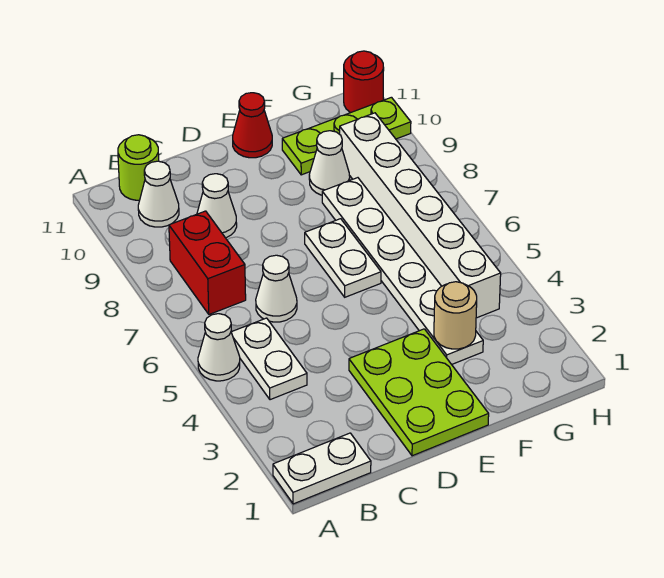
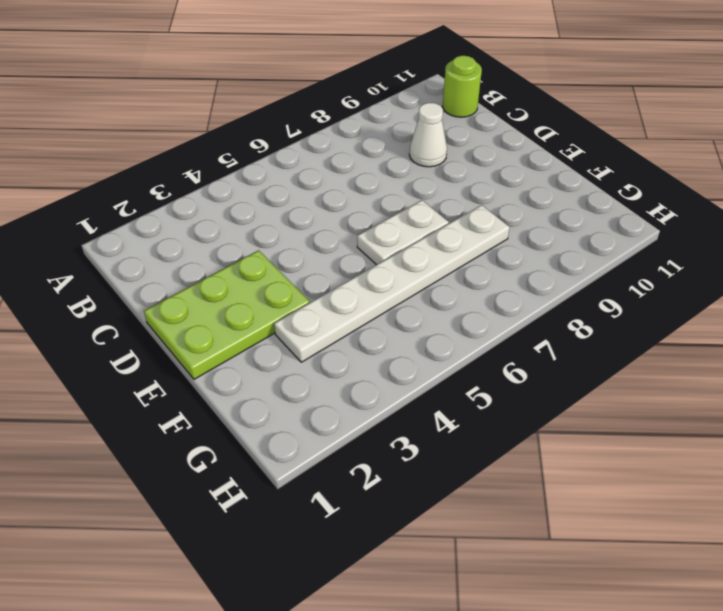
none -> white plate A1:B1 level 1
none -> white cone A5 level 1
none -> white plate B4:B5 level 1

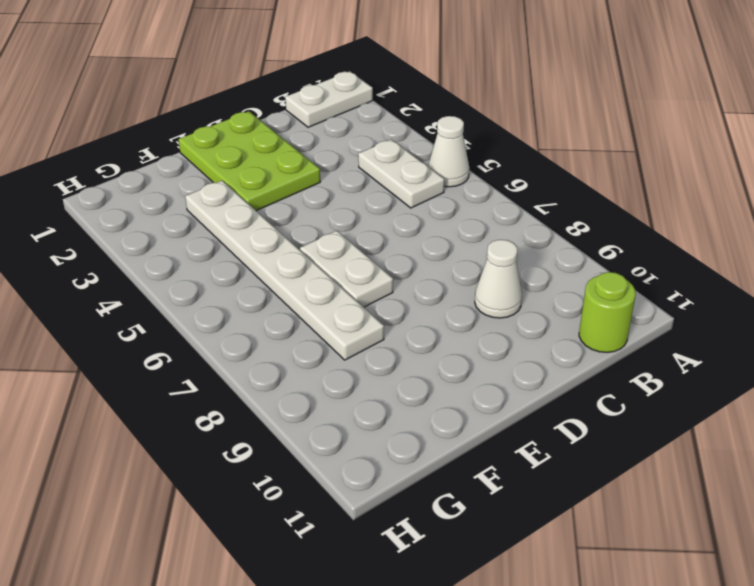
none -> red brick B7:B8 level 1
none -> white cone B10 level 1
none -> white cone C6 level 1

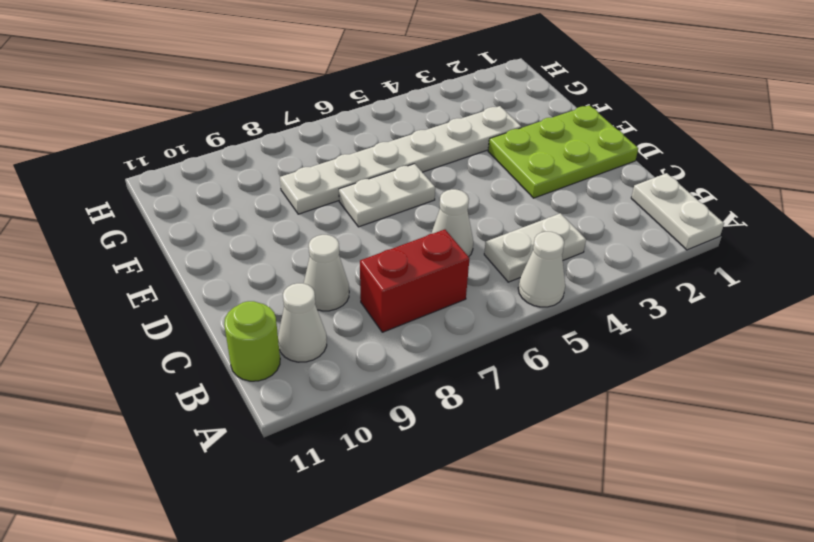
none -> red cone E11 level 1
none -> white cone F9 level 1
none -> lime plate F10:H10 level 1

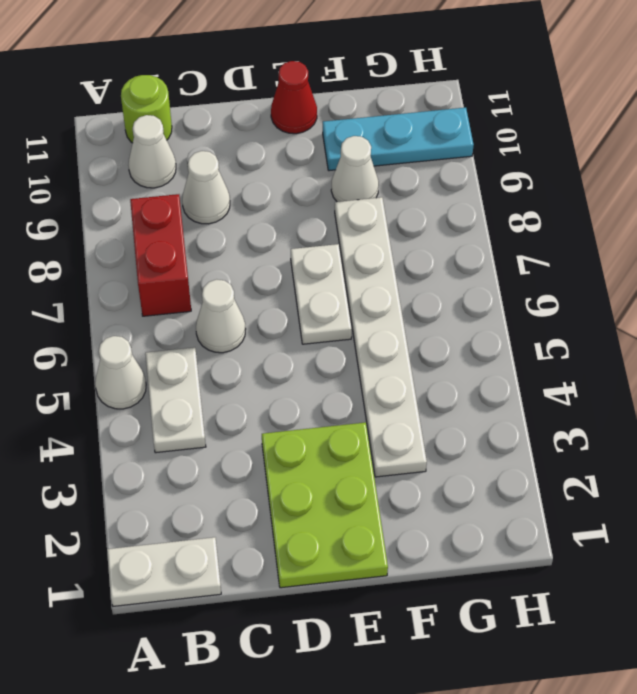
cyan plate F10:H10 level 1 -> lime plate F10:H10 level 1
none -> white brick G4:G9 level 1
none -> red round brick H11 level 1
none -> tan round brick F3 level 2

